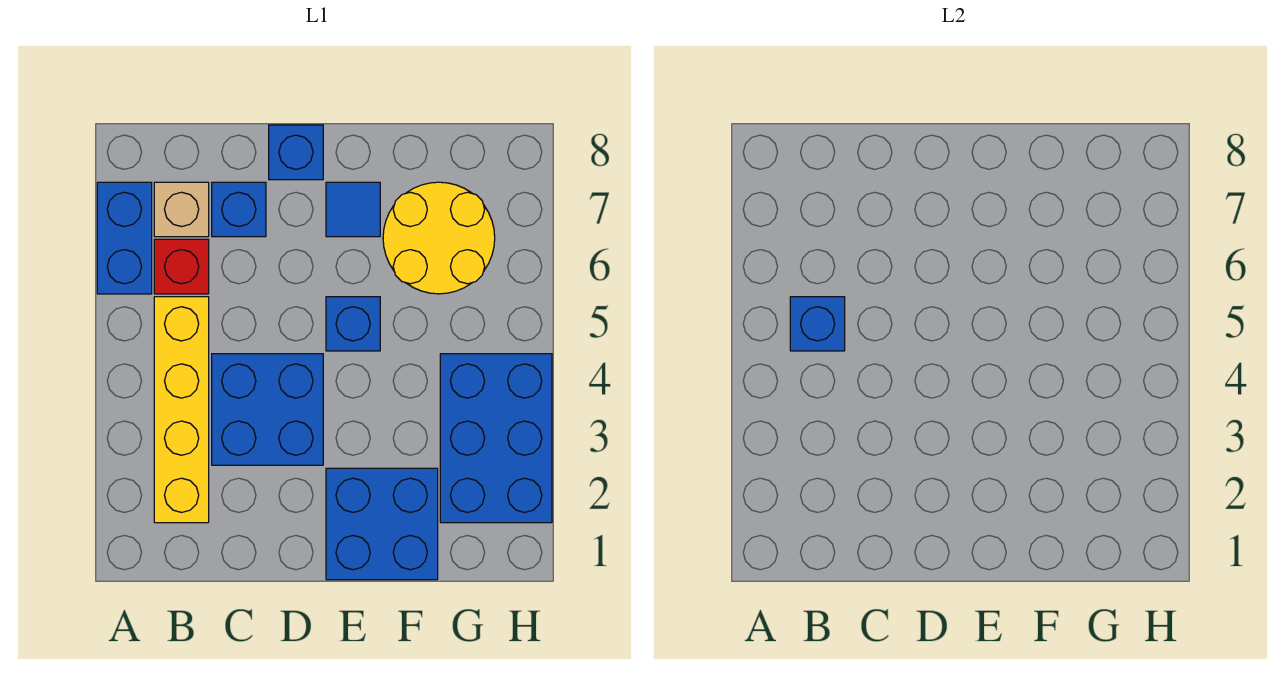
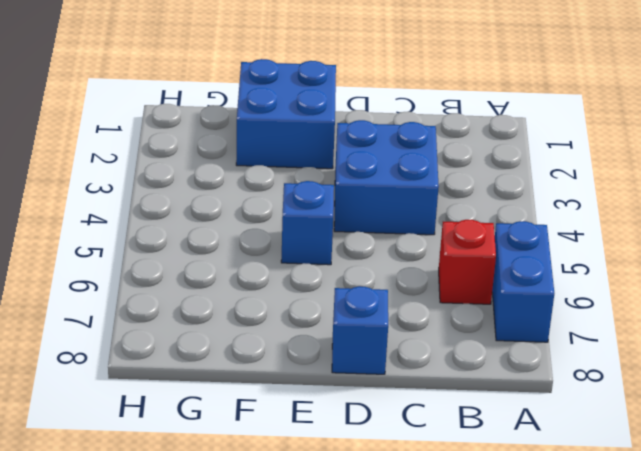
none -> yellow brick B2:B5 level 1
none -> tan brick B7 level 1
none -> blue brick C7 level 1

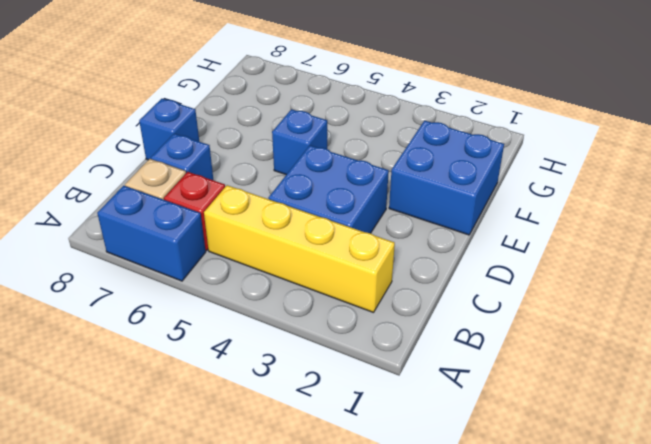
none -> blue tile E7 level 1
none -> yellow round brick F6:G7 level 1
none -> blue brick G2:H4 level 1

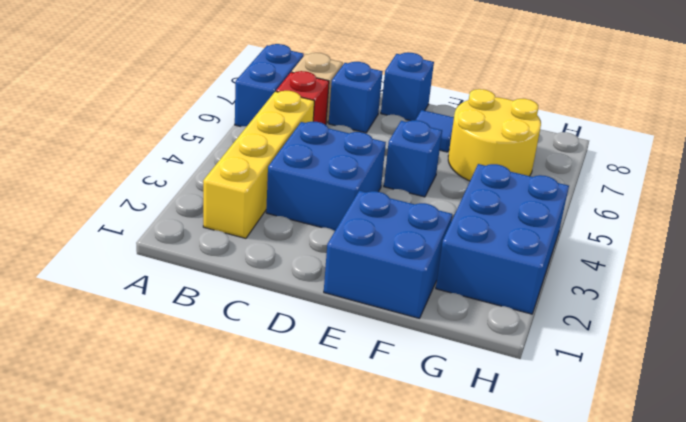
none -> blue brick B5 level 2

